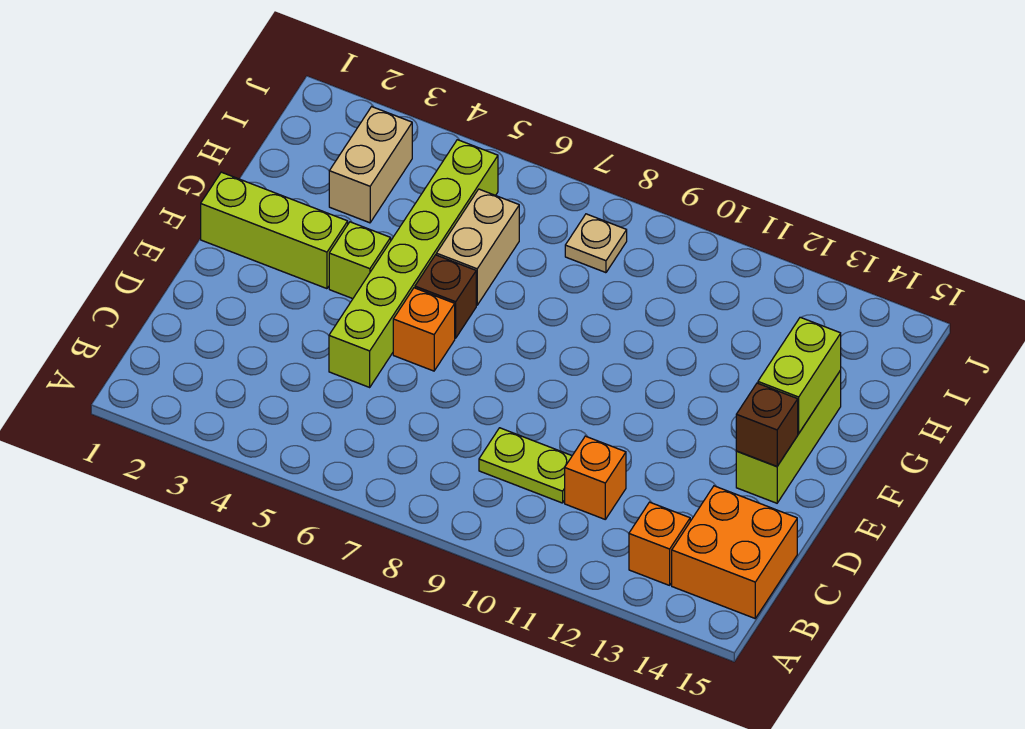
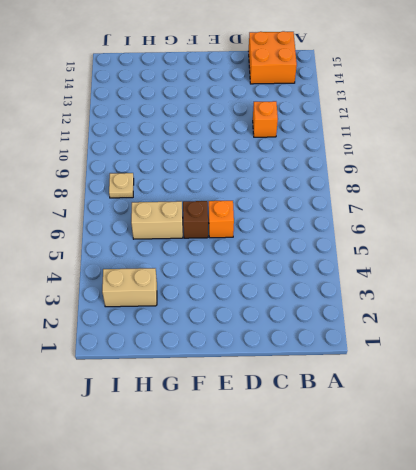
none -> orange brick B13 level 1
none -> lime plate C9:C10 level 1
none -> lime brick D5:I5 level 1

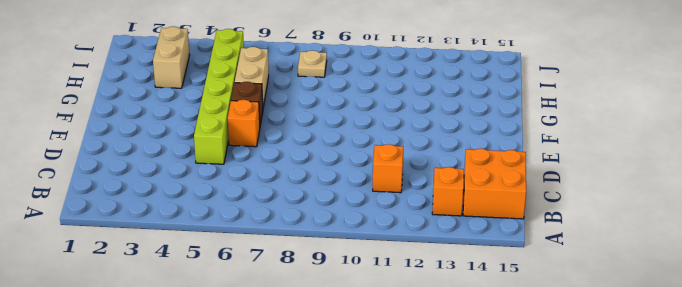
none -> lime plate C9:C10 level 1
none -> lime brick E14:G14 level 1
none -> lime brick F1:F3 level 1

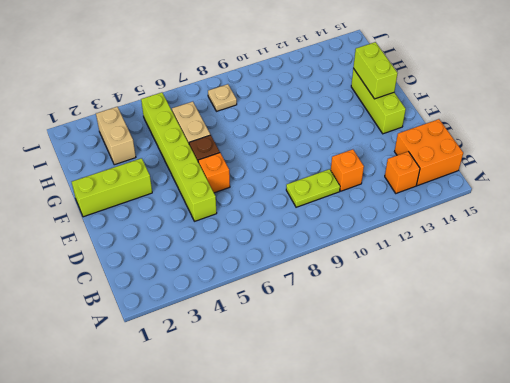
none -> lime brick F4 level 1
none -> brown brick E14 level 2

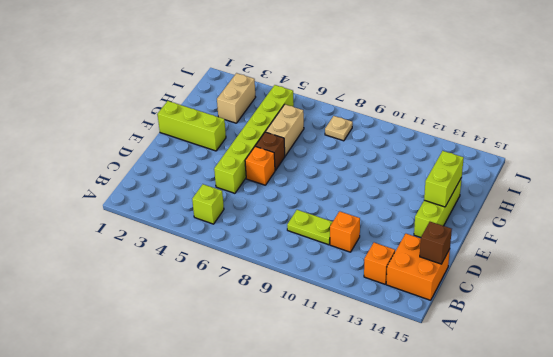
lime brick B5 level 1 -> lime brick F4 level 1
brown brick C15 level 2 -> brown brick E14 level 2

